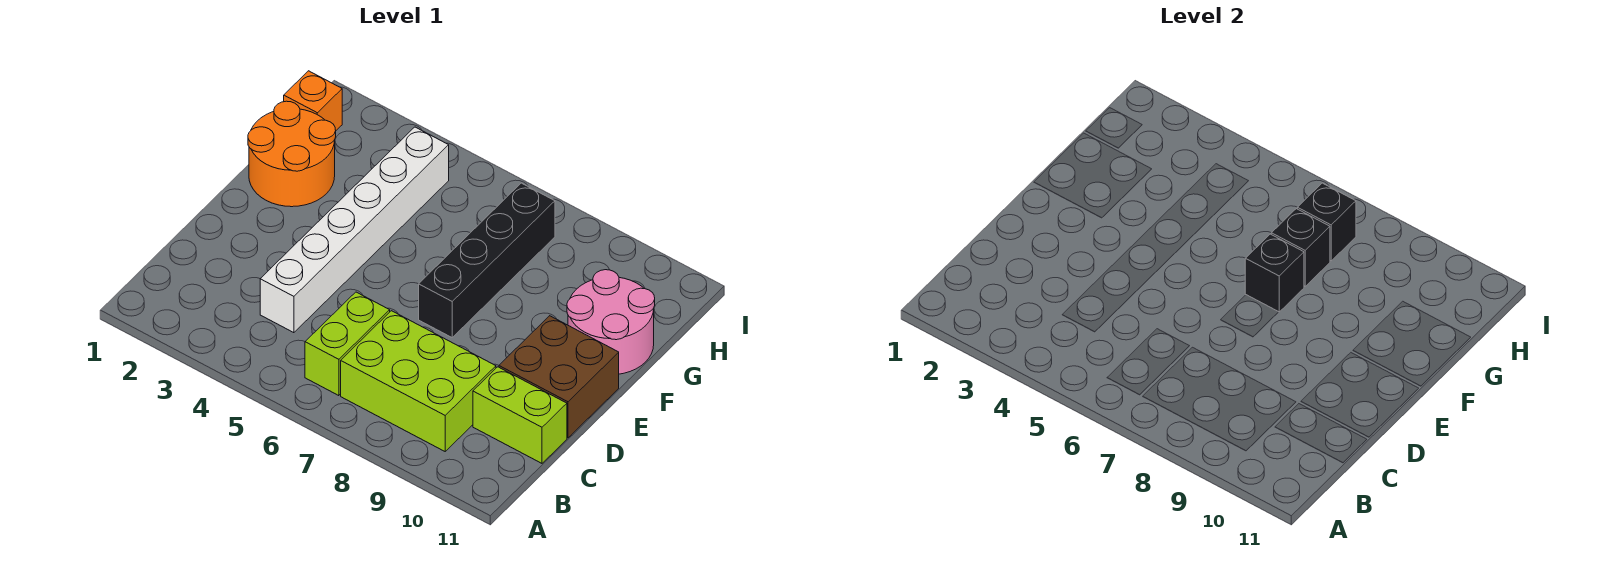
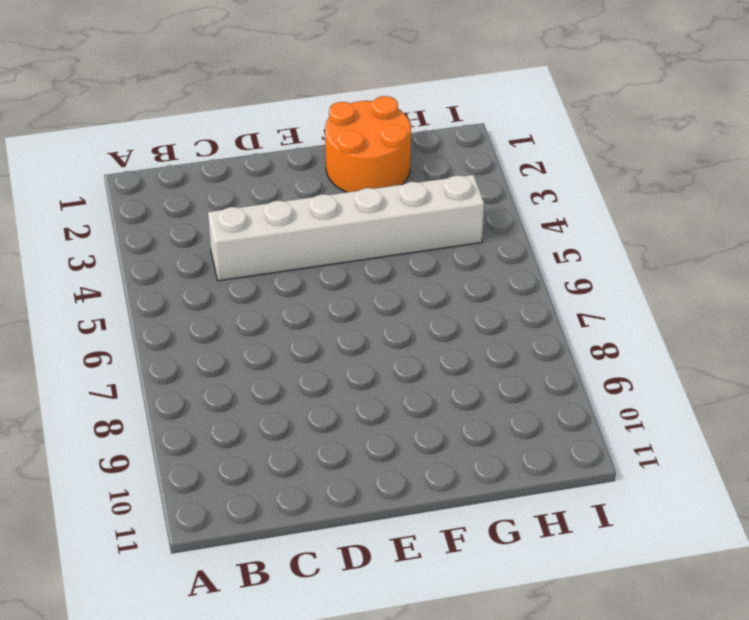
none -> lime brick B6:C6 level 1
none -> lime brick B7:C9 level 1
none -> lime brick C10:C11 level 1

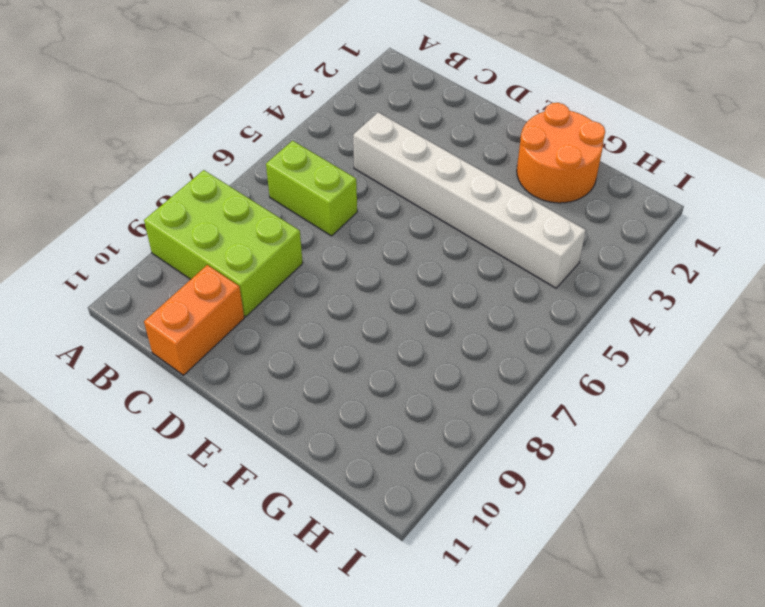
lime brick A8:C9 level 1 -> lime brick B7:C9 level 1
orange brick C10:C11 level 1 -> lime brick C10:C11 level 1
none -> brown brick D10:E11 level 1
none -> black brick E7:H7 level 1
none -> pink round brick F10:G11 level 1

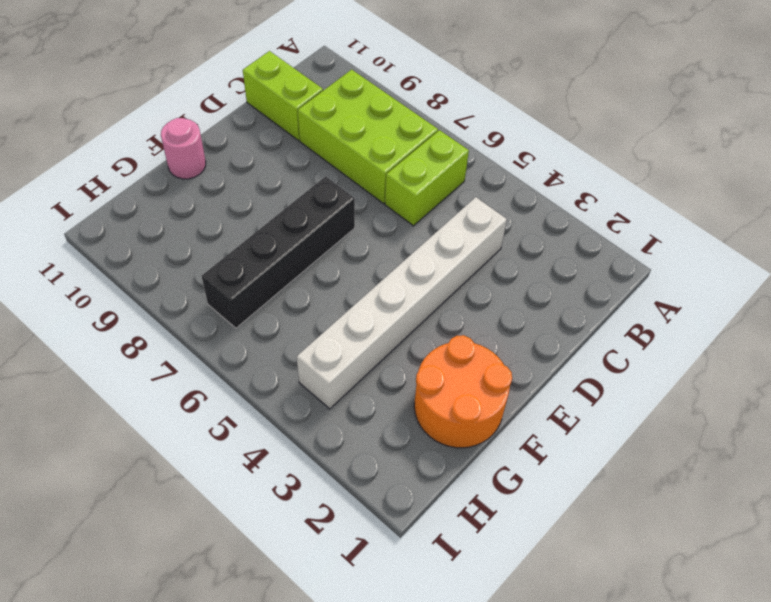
pink round brick F11 level 1 -> pink round brick F10:G11 level 1
none -> brown brick D10:E11 level 1
none -> orange brick H1 level 1
none -> black brick F7 level 2

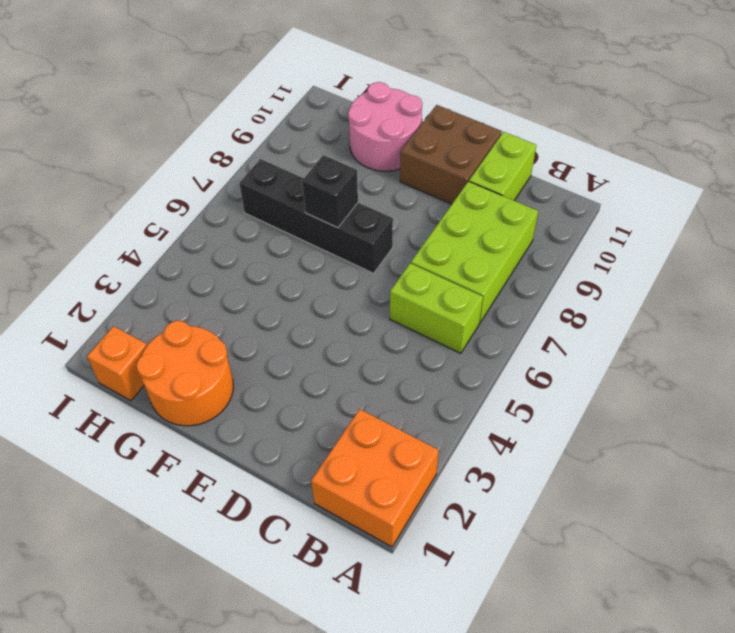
orange brick A1:B2 level 1 -> none
none -> white brick C4:H4 level 1
none -> black brick G7 level 2
none -> black brick H7 level 2

